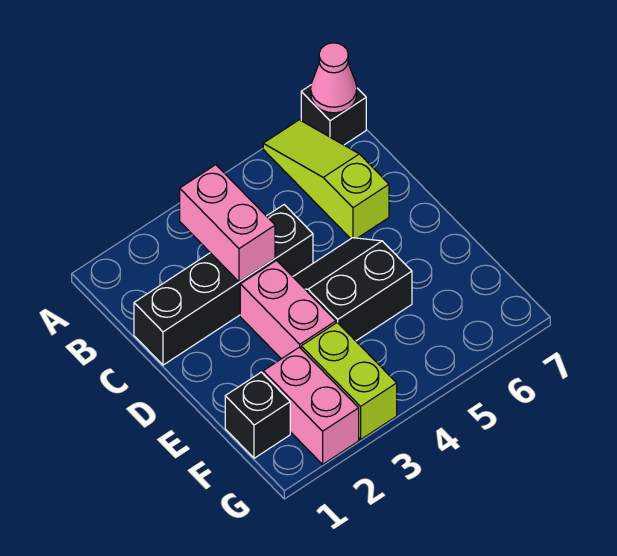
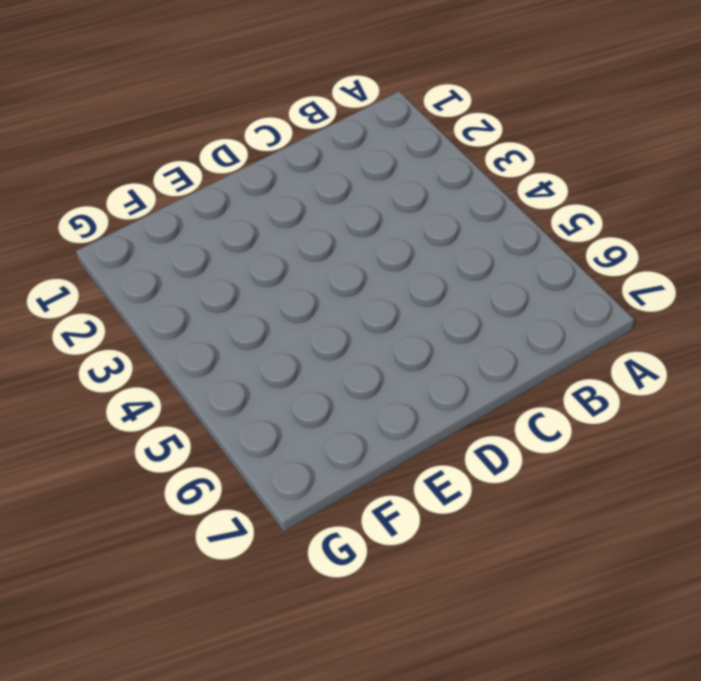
none -> lime slope A6:C6 level 1 top C
none -> black brick A7 level 1

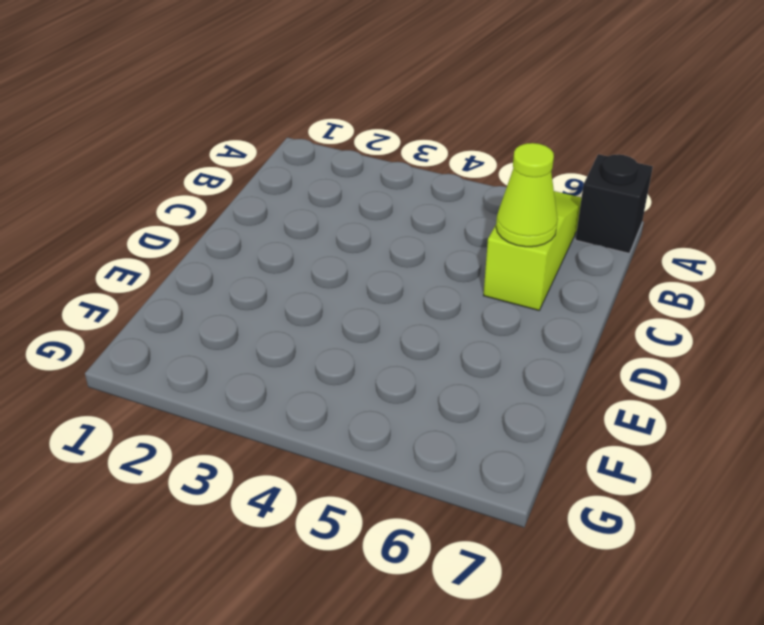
lime cone C6 level 2 -> none
none -> black brick C1:C4 level 1
none -> pink brick D3:E3 level 1

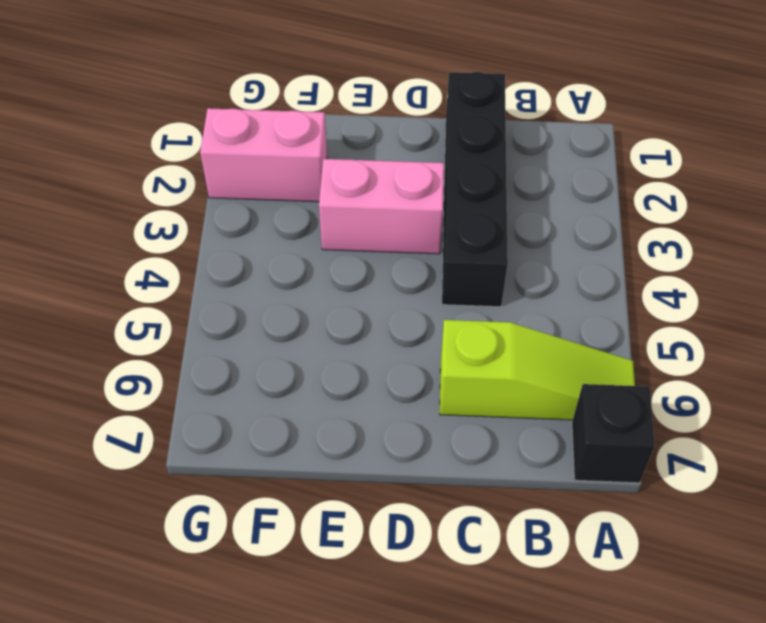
none -> black slope D4:E5 level 1 top E
none -> black brick F1 level 1

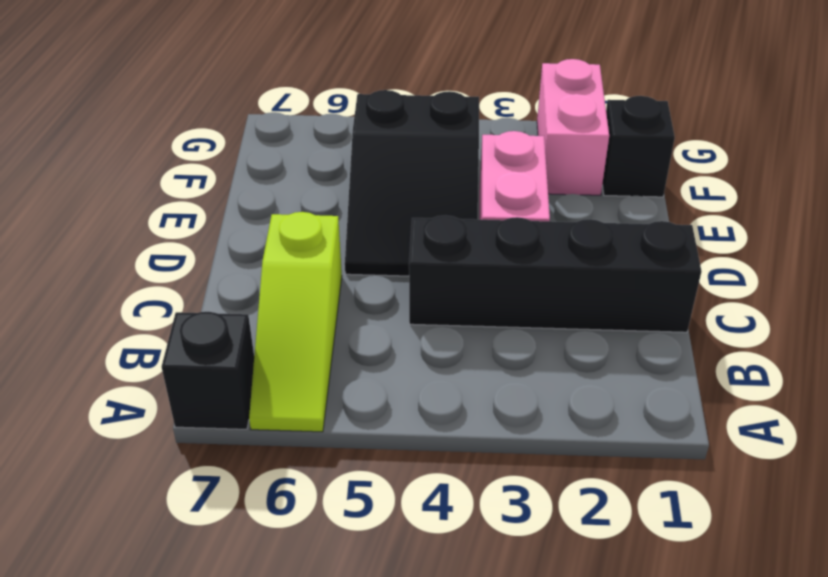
black slope D4:F5 level 1 top F -> black slope D4:E5 level 1 top E
none -> lime brick F3:G3 level 1
none -> pink cone A7 level 2

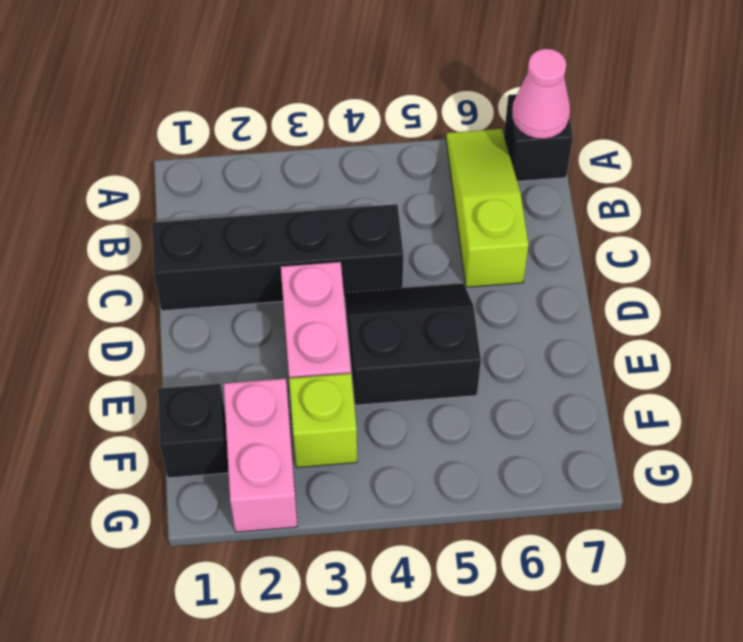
lime brick F3 level 1 -> lime brick F3:G3 level 1
none -> pink brick B3:C3 level 2

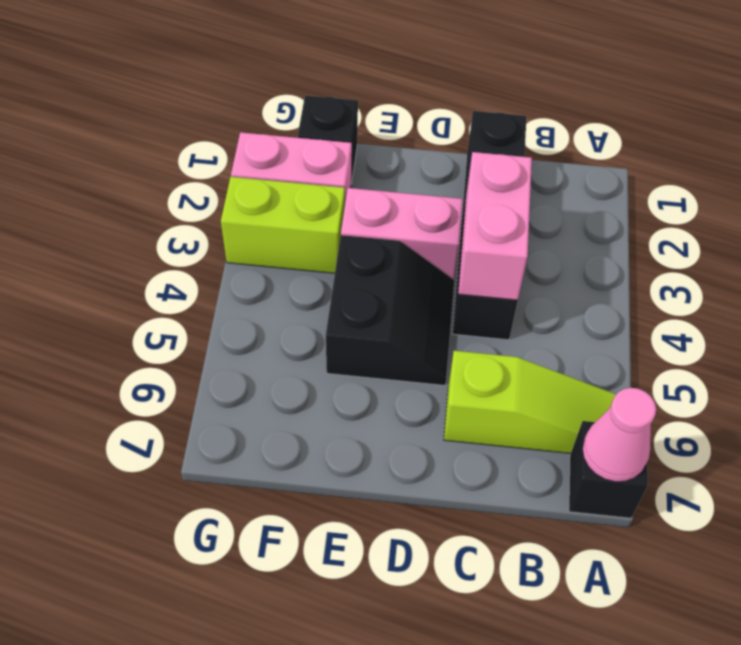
pink brick C3:C4 level 2 -> pink brick B3:C3 level 2

